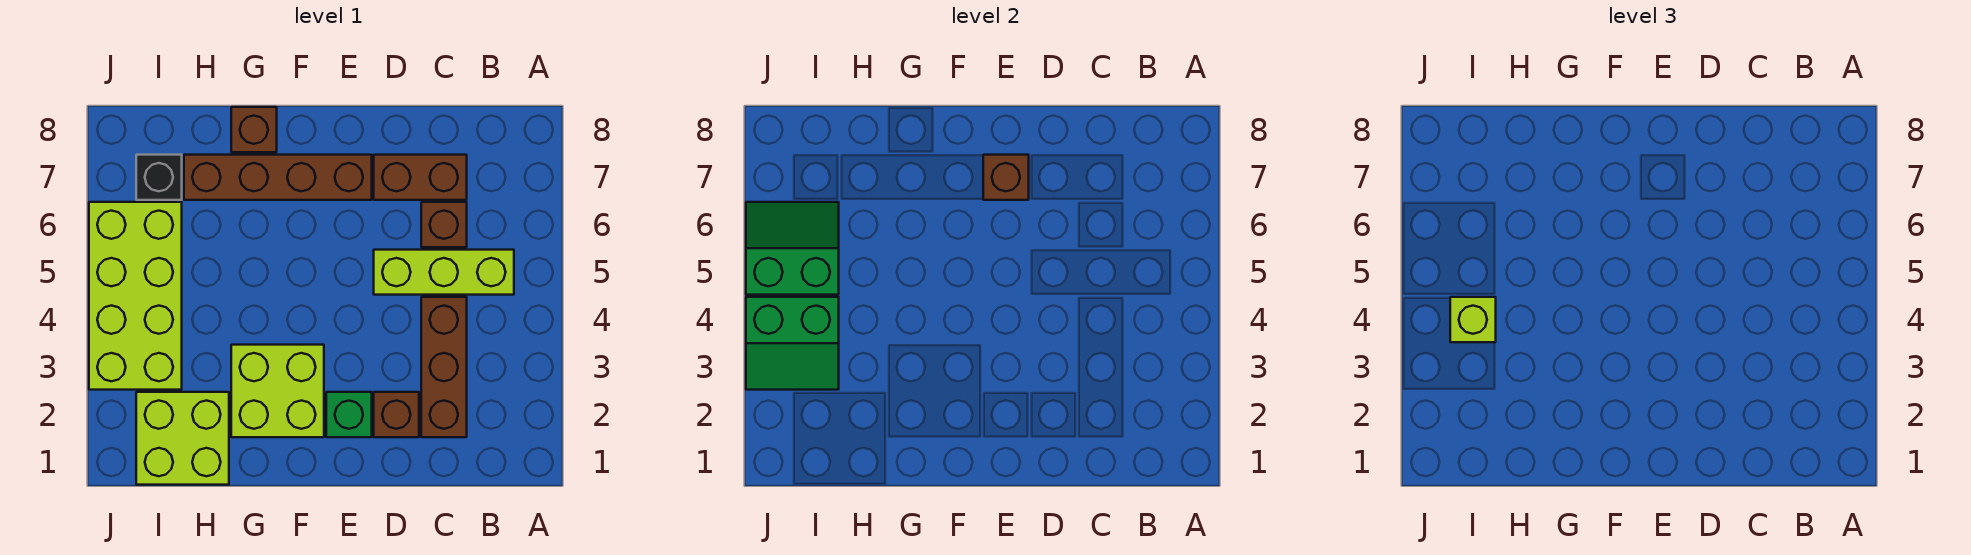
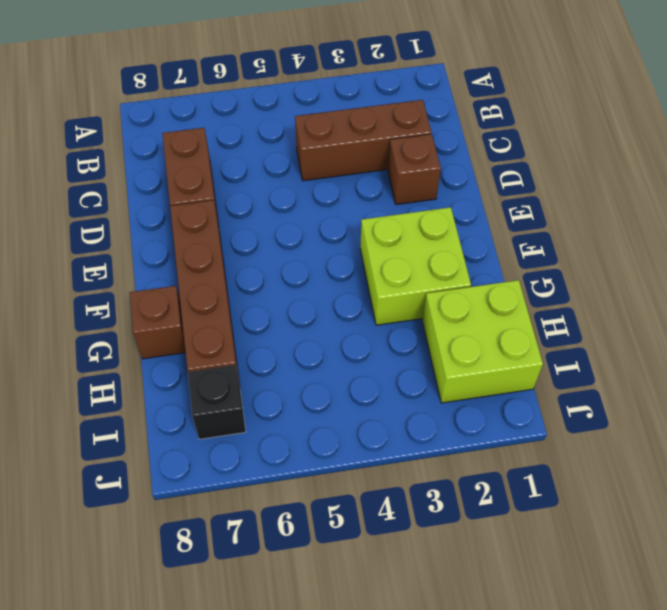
none -> lime brick B5:D5 level 1
none -> brown brick C6 level 1
none -> green brick E2 level 1

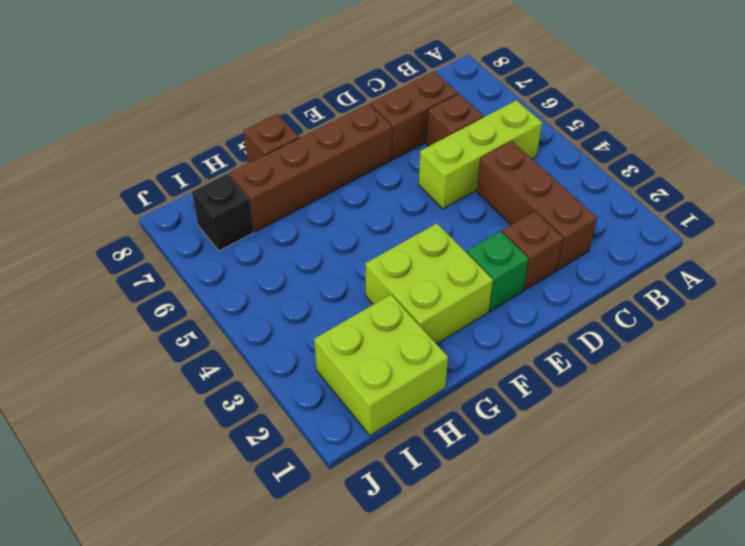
none -> lime brick I3:J6 level 1
none -> brown brick E7 level 2
none -> green slope I3:J4 level 2 top 4

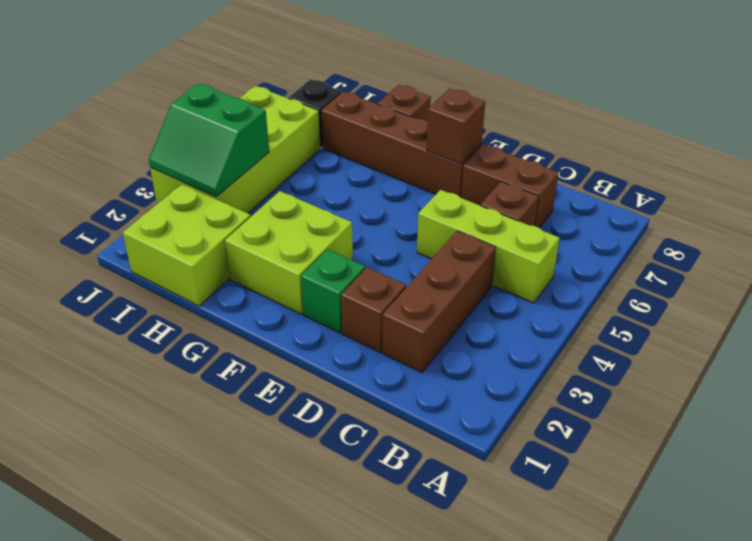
none -> green slope I5:J6 level 2 top 5
none -> lime brick I4 level 3

